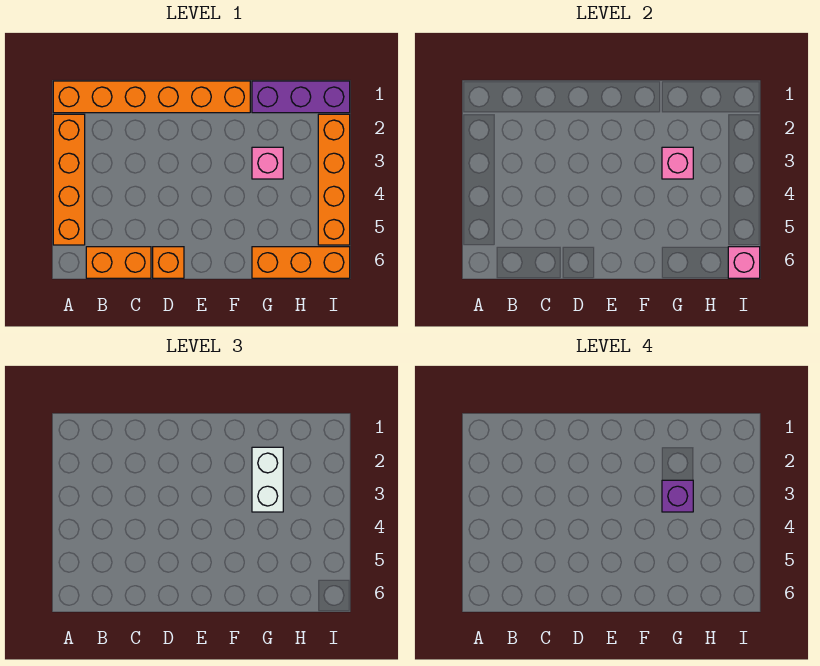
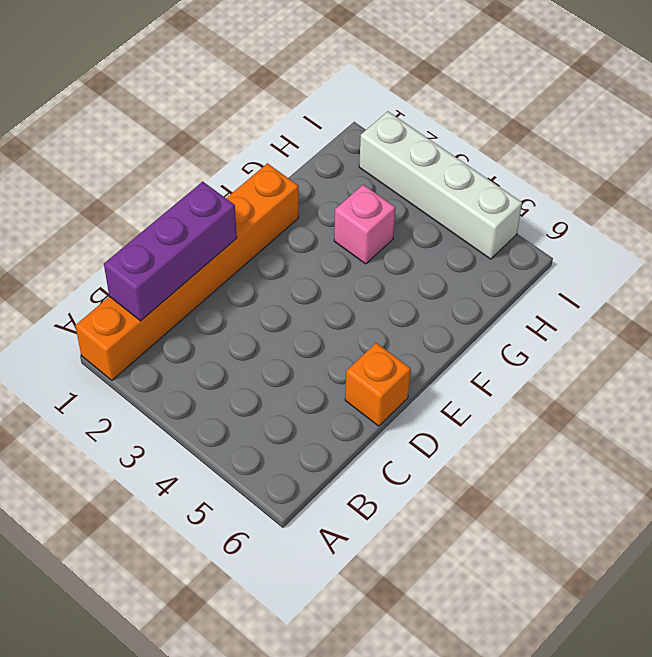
purple brick B1:D1 level 2 -> purple brick G1:I1 level 1
white brick I2:I5 level 1 -> orange brick I2:I5 level 1
none -> orange brick A2:A5 level 1
none -> orange brick B6:C6 level 1
none -> orange brick G6:I6 level 1

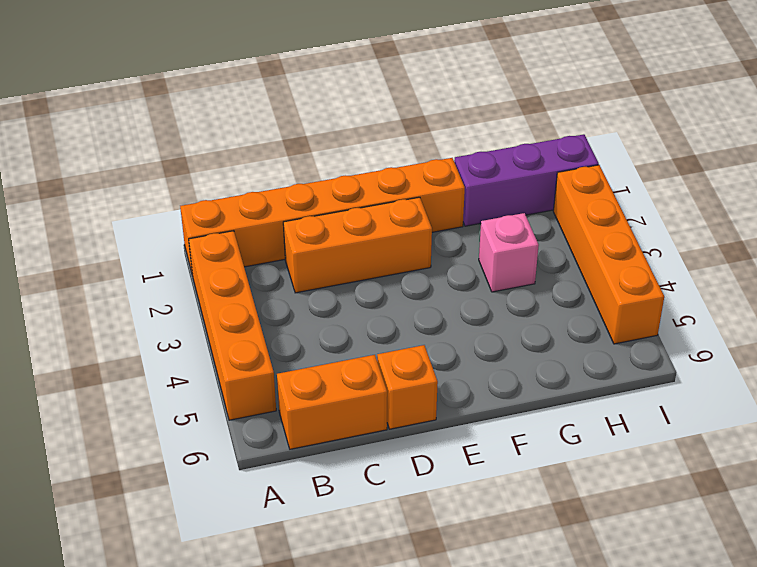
orange brick C2:E2 level 1 -> orange brick G6:I6 level 1
none -> pink brick G3 level 2
none -> pink brick I6 level 2
none -> white brick G2:G3 level 3

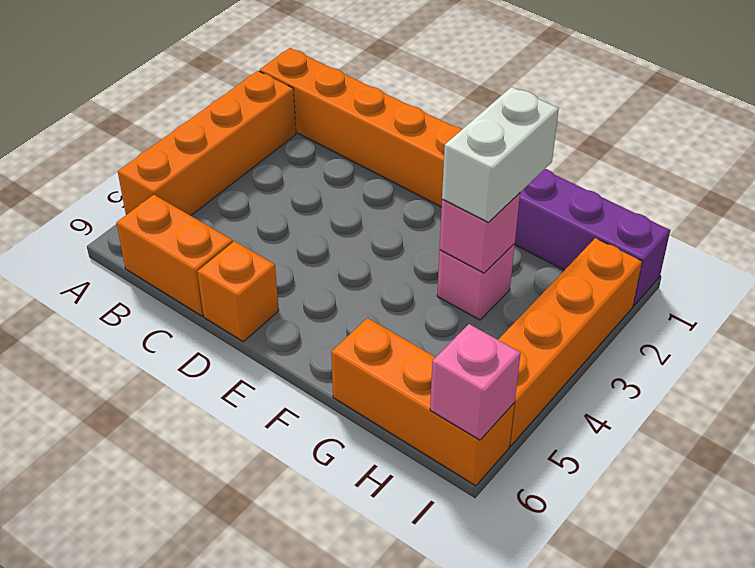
none -> purple brick G3 level 4

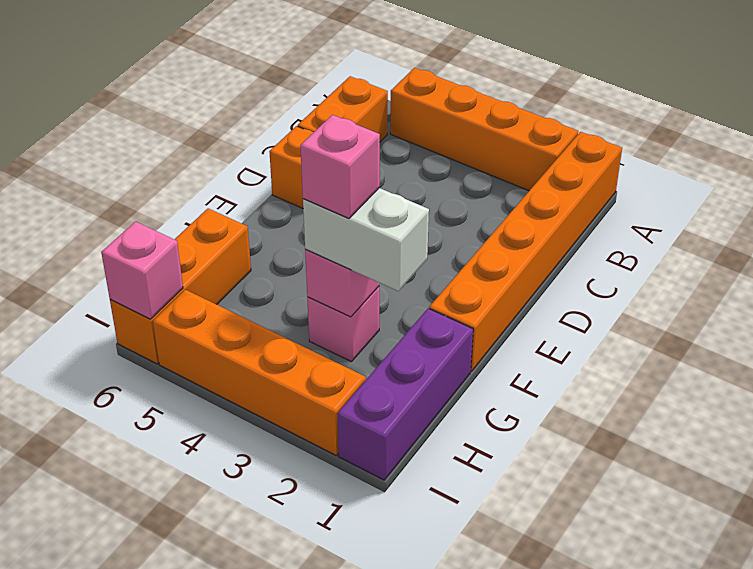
pink brick G3 level 4 -> purple brick G3 level 4

